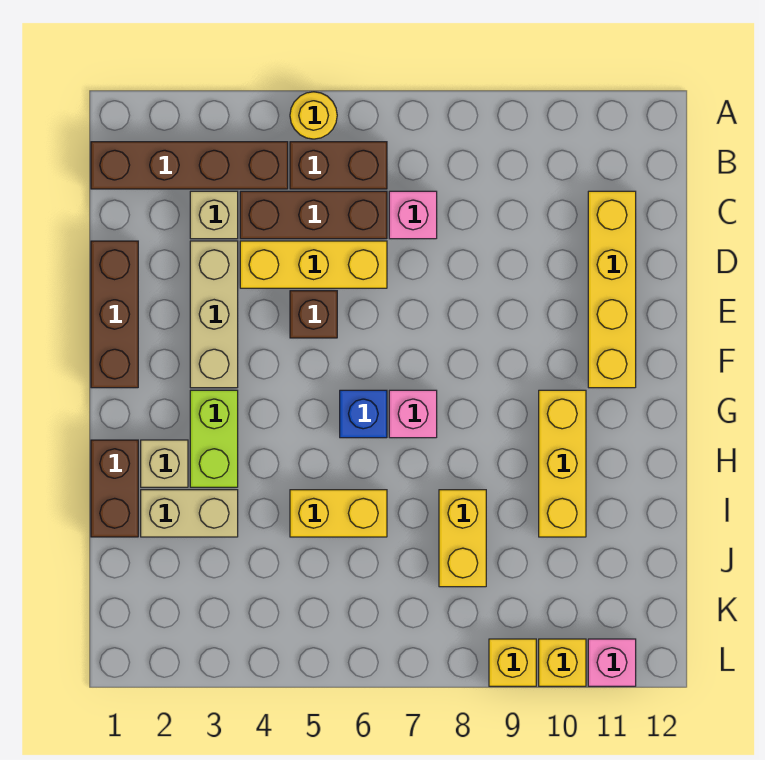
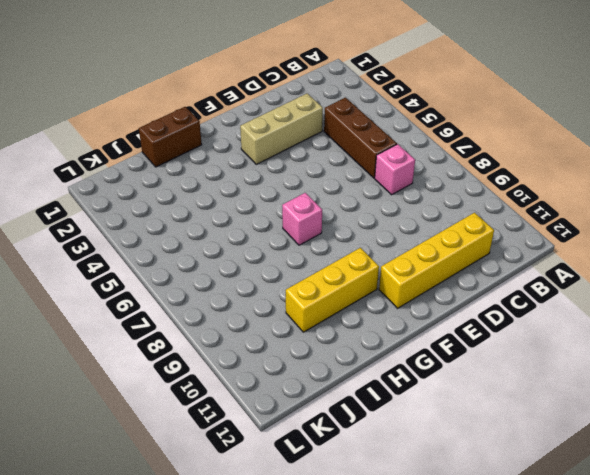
none -> yellow round brick A5 level 1
none -> brown brick B1:B4 level 1
none -> brown brick B5:B6 level 1

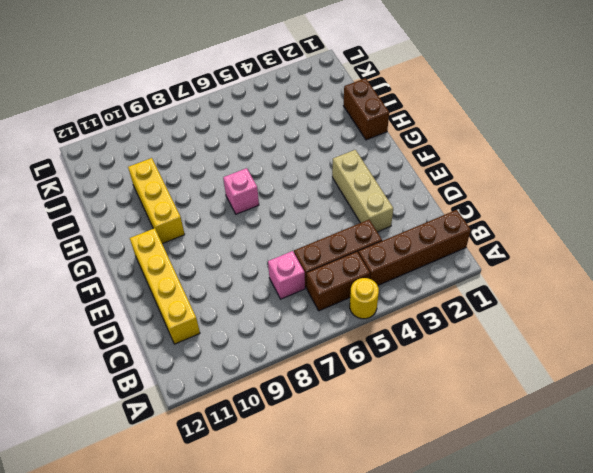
none -> tan brick C3 level 1
none -> brown brick D1:F1 level 1
none -> yellow brick D4:D6 level 1

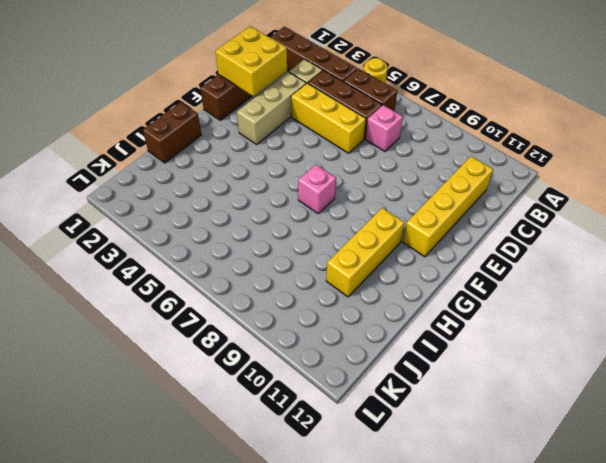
yellow brick D1:E2 level 2 -> none
none -> brown brick E5 level 1
none -> lime brick G3:H3 level 1
none -> blue brick G6 level 1

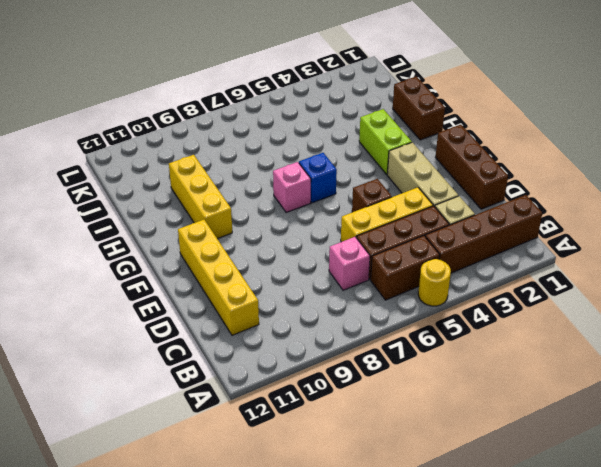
none -> tan brick H2 level 1
none -> tan brick I2:I3 level 1
none -> yellow brick I5:I6 level 1

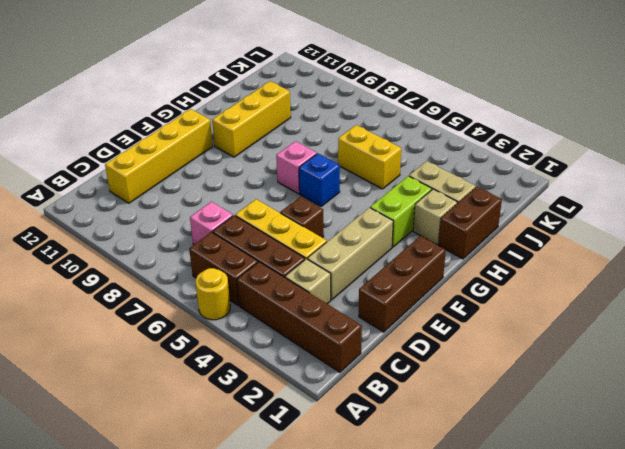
none -> yellow brick I8:J8 level 1
none -> yellow brick L9 level 1
none -> yellow brick L10 level 1

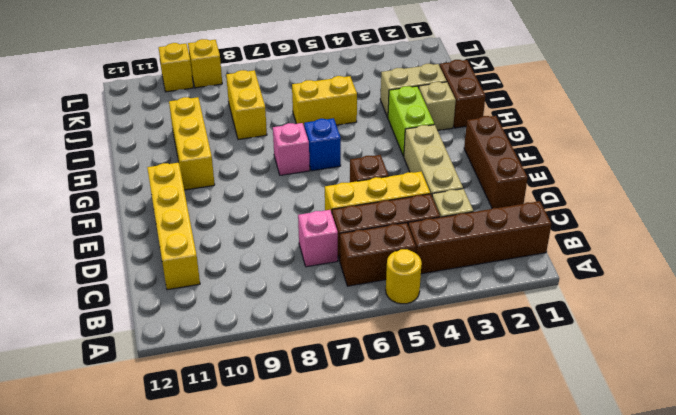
none -> pink brick L11 level 1

